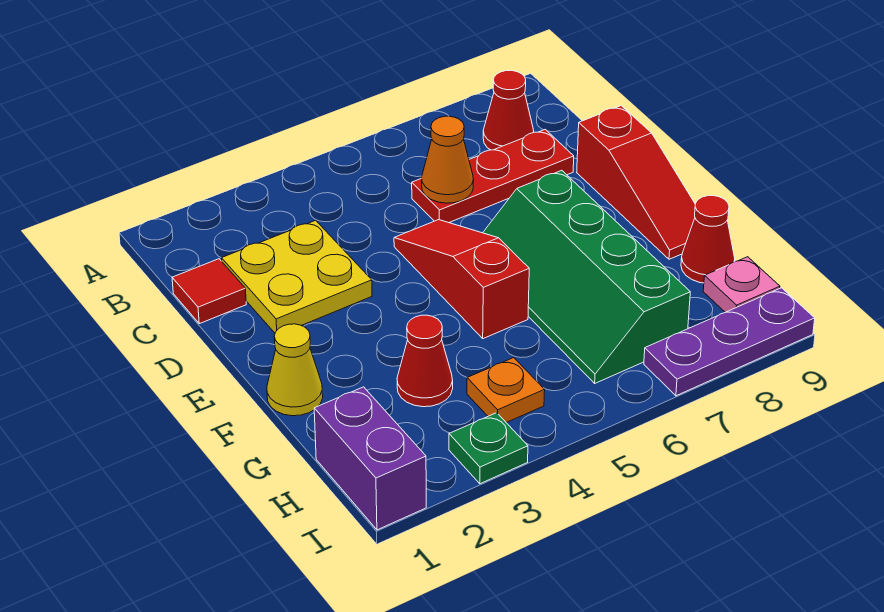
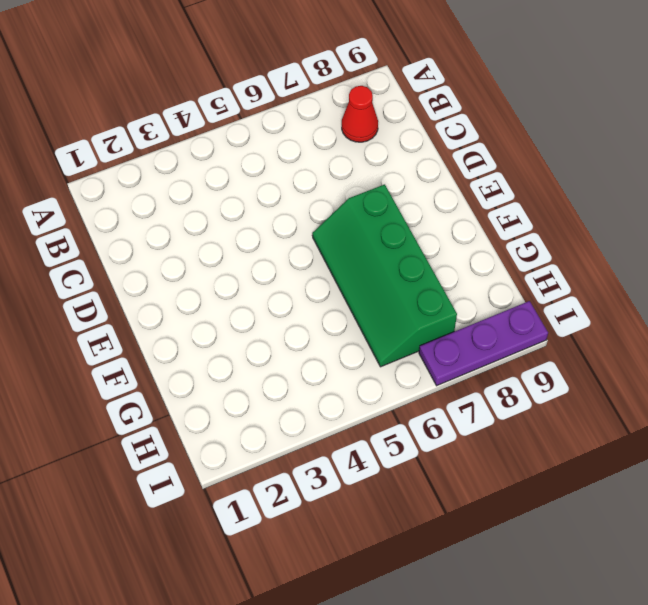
none -> red tile C1 level 1
none -> yellow plate C2:D3 level 1
none -> red plate C6:C8 level 1

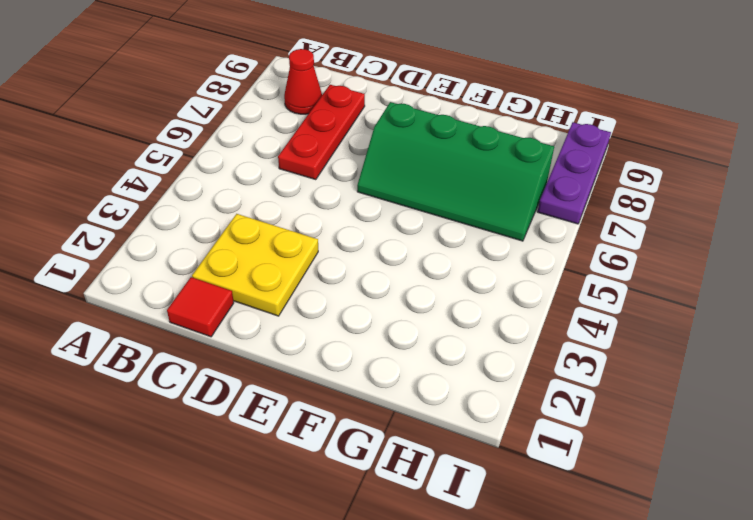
none -> red slope D5:F5 level 1 top F
none -> red slope D9:F9 level 1 top D
none -> yellow cone F1 level 1

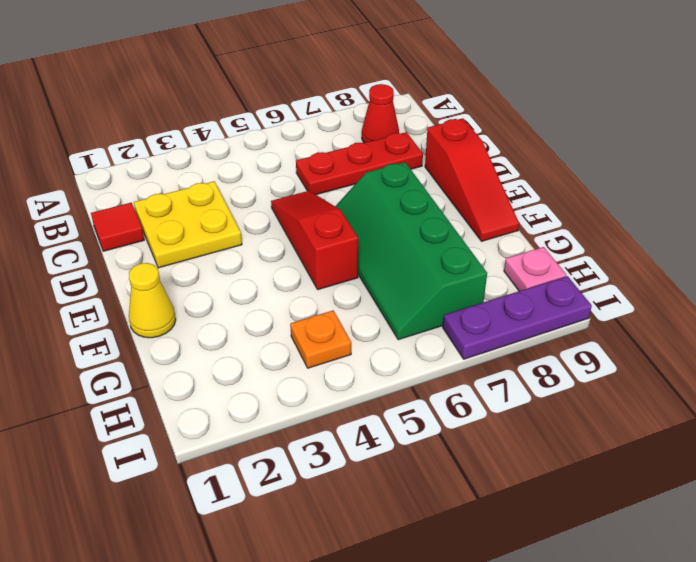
none -> red cone G3 level 1
none -> red cone G9 level 1
none -> purple brick H1:I1 level 1

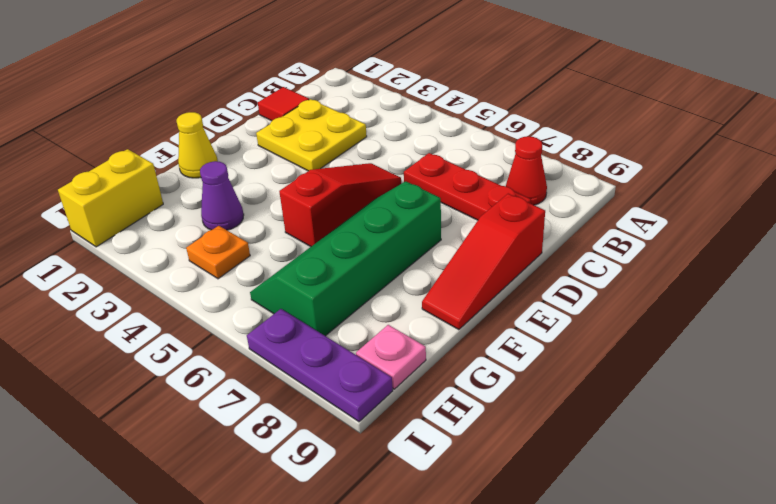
purple cone G3 level 1 -> red cone G3 level 1
yellow brick H1:I1 level 1 -> purple brick H1:I1 level 1
none -> red cone G9 level 1
none -> green plate I3 level 1
none -> orange cone C6 level 2

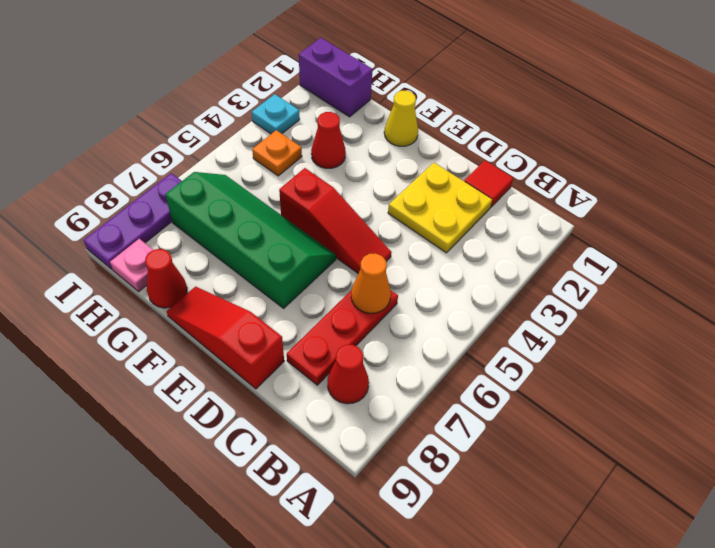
cyan plate I3 level 1 -> green plate I3 level 1

